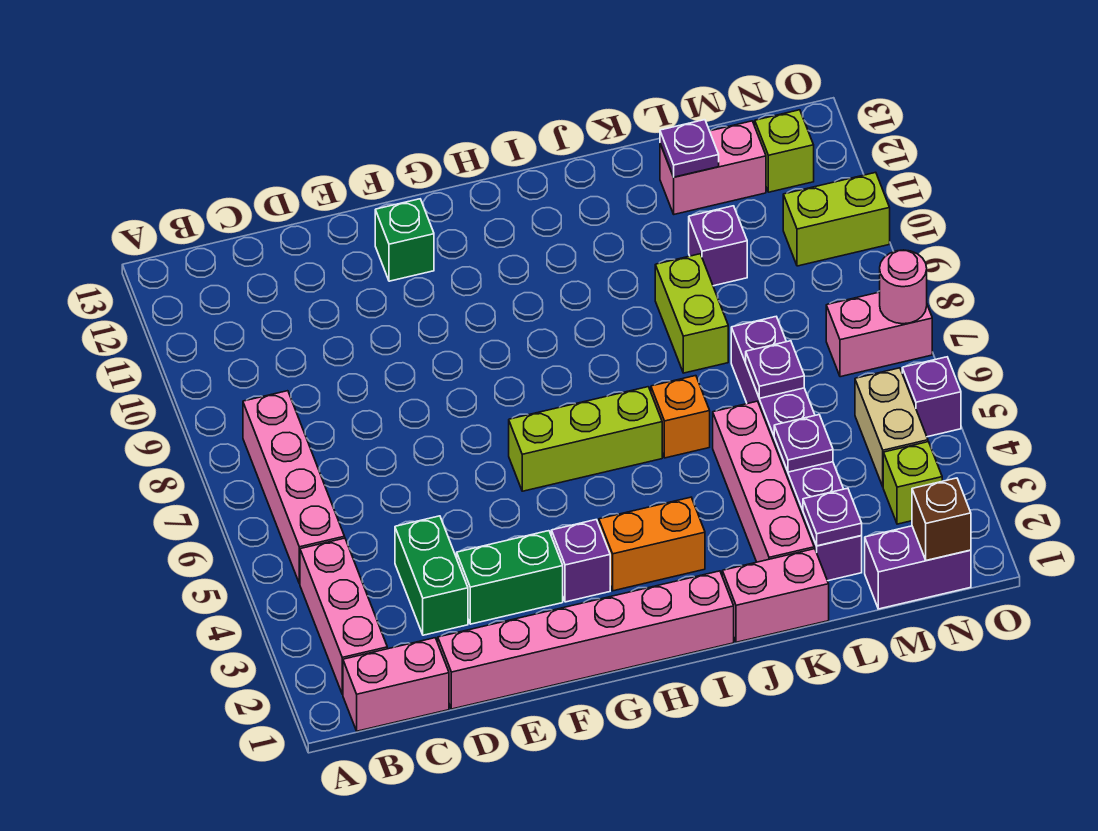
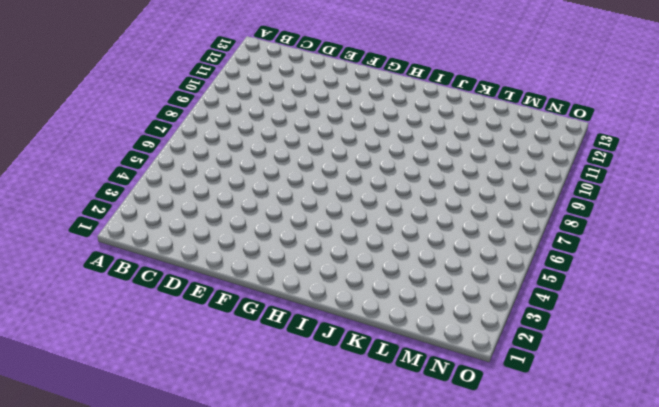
none -> pink brick B1:C1 level 1
none -> pink brick B2:B4 level 1
none -> pink brick B5:B8 level 1
none -> pink brick D1:I1 level 1

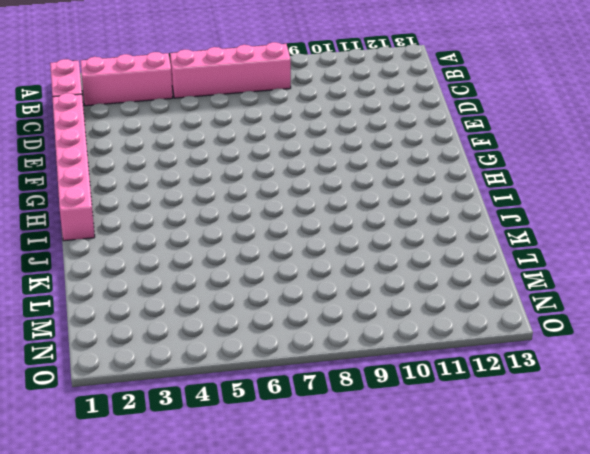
none -> green brick D3:D4 level 1
none -> green brick E3:F3 level 1
none -> green brick F12 level 1
none -> purple brick G3 level 1

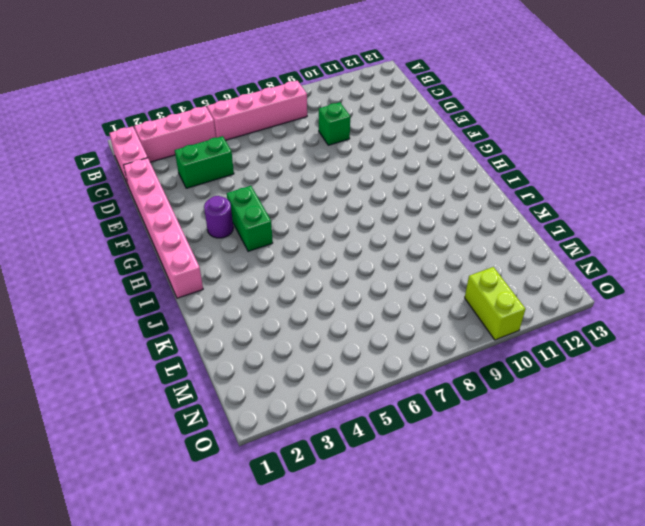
green brick D9 level 1 -> green brick F12 level 1
purple round brick G3 level 1 -> purple brick G3 level 1
green brick G4:H4 level 1 -> green brick E3:F3 level 1
none -> lime brick G6:I6 level 1
none -> orange brick H3:I3 level 1
none -> pink brick J1:K1 level 1
none -> orange brick J6 level 1

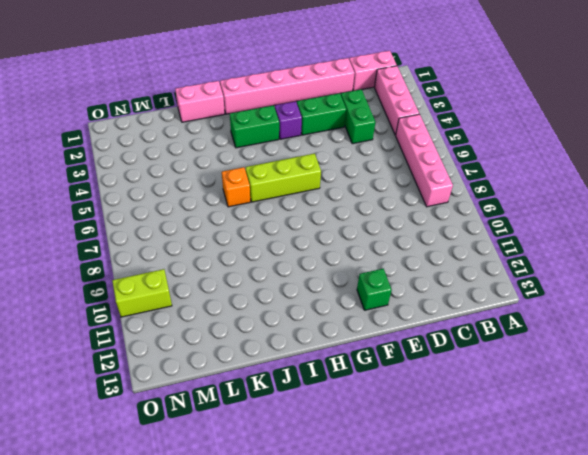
green brick H3:I3 level 1 -> orange brick H3:I3 level 1
none -> pink brick K2:K5 level 1
none -> lime brick K8:K9 level 1
none -> purple brick L2:L7 level 1
none -> purple brick L10 level 1

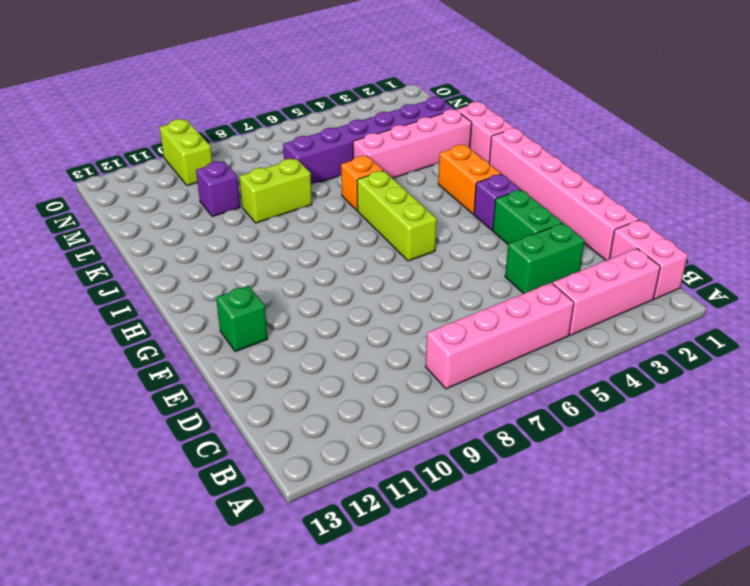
none -> pink brick L12:M12 level 1
none -> purple brick M1:N1 level 1
none -> lime brick N3 level 1
none -> tan brick N4:N5 level 1

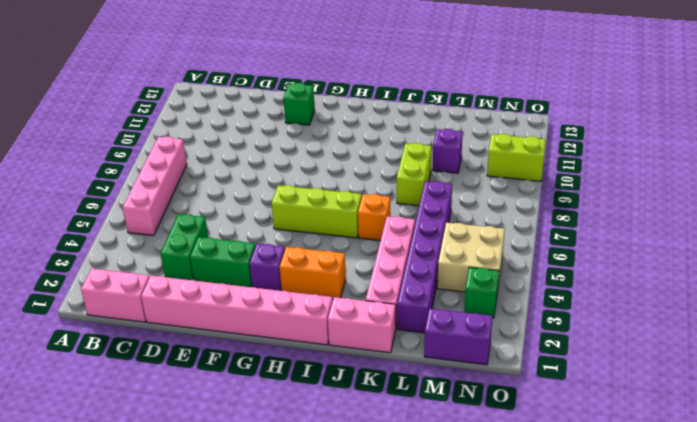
tan brick M4:N5 level 1 -> tan brick N4:N5 level 1
green brick N3 level 1 -> lime brick N3 level 1
none -> pink brick B2:B4 level 1
none -> pink brick L12:M12 level 1
none -> pink brick N7:O7 level 1
none -> lime brick N12 level 1

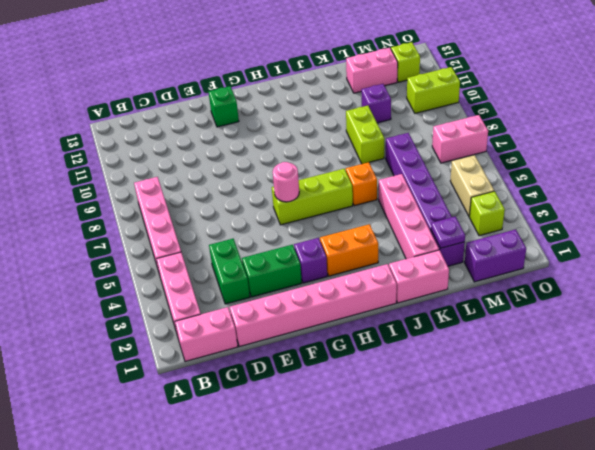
pink round brick G6 level 2 -> pink round brick O7 level 2
none -> purple brick O5 level 1
none -> purple plate L4 level 2
none -> purple plate L6 level 2
none -> purple plate L12 level 2

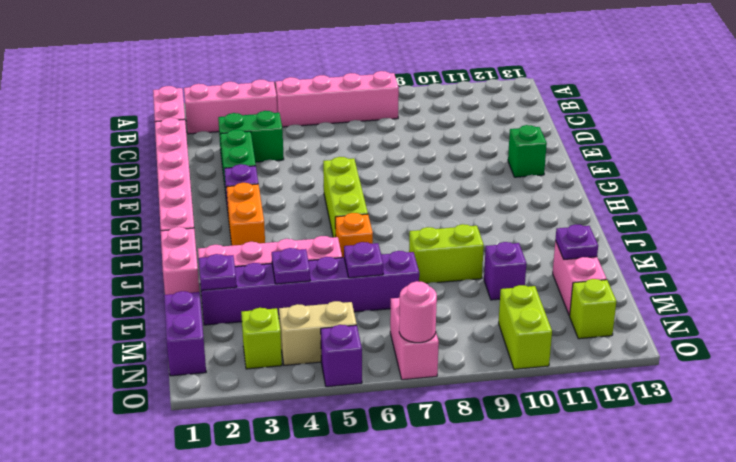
none -> brown brick N1 level 2

